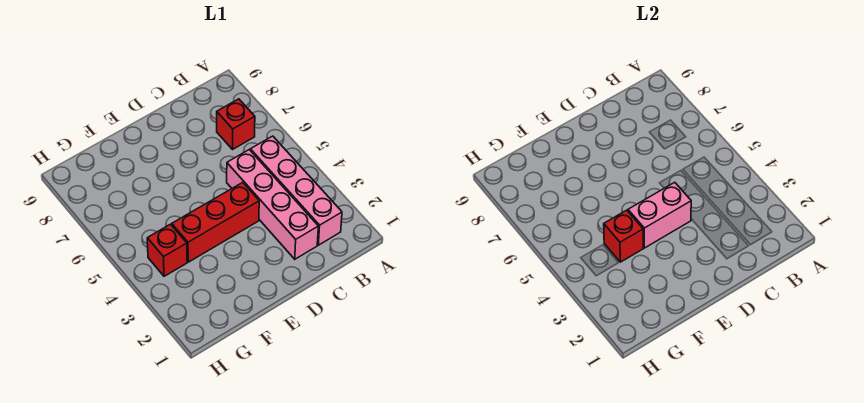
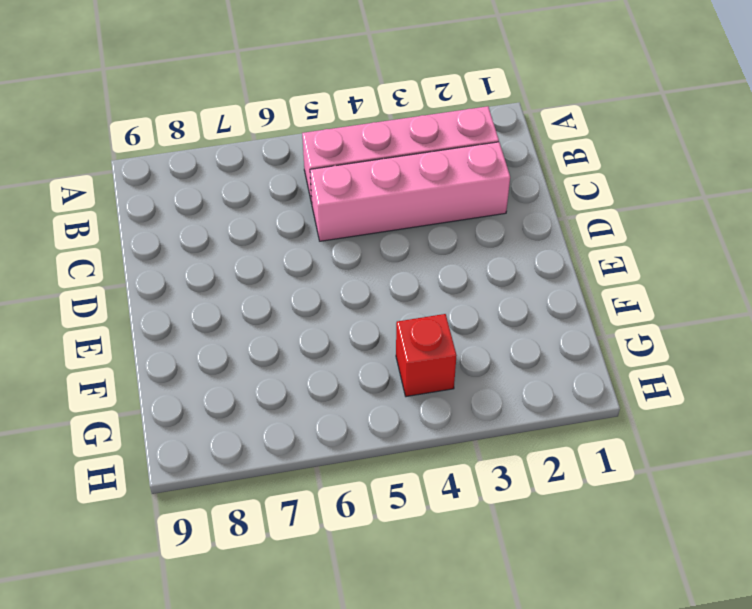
none -> red brick B7 level 1
none -> red brick D4:F4 level 1

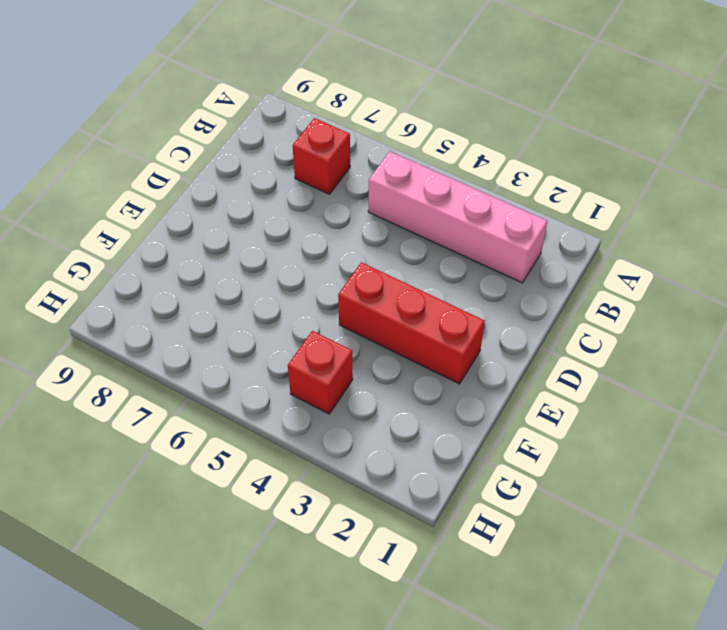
red brick E2:E4 level 1 -> red brick D4:F4 level 1
none -> pink brick C2:C5 level 1
none -> pink brick D4:E4 level 2

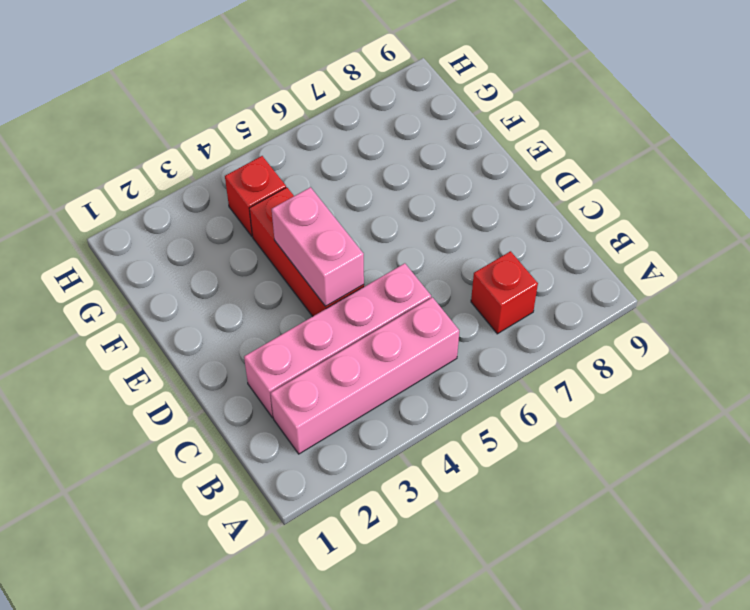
none -> red brick F4 level 2

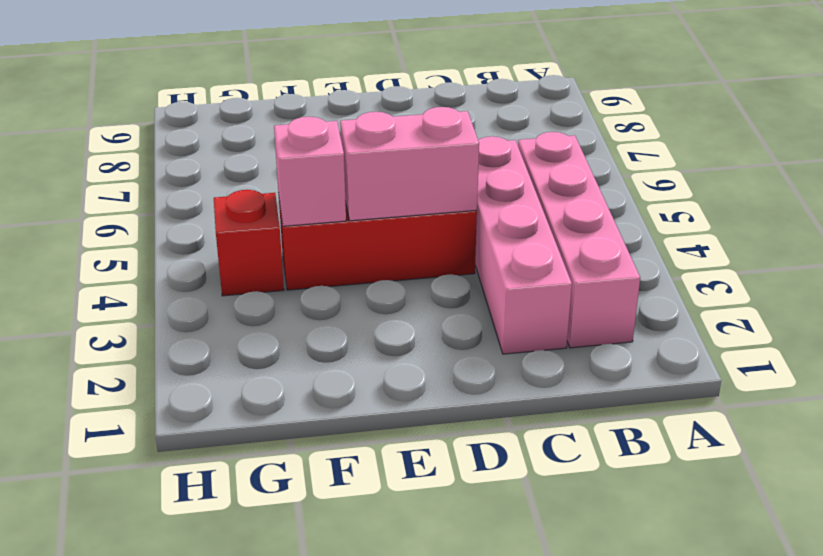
pink brick F4 level 2 -> red brick F4 level 2
none -> red brick B7 level 1

